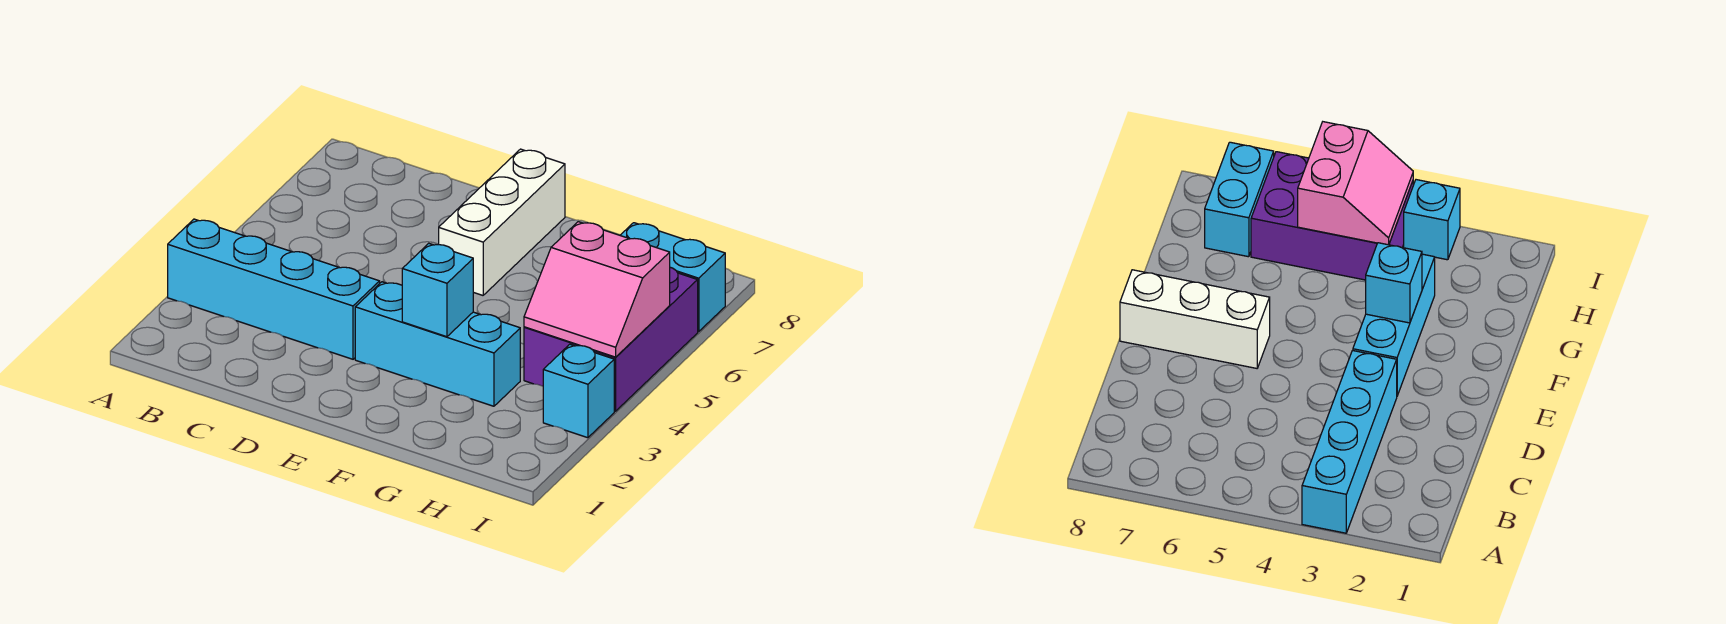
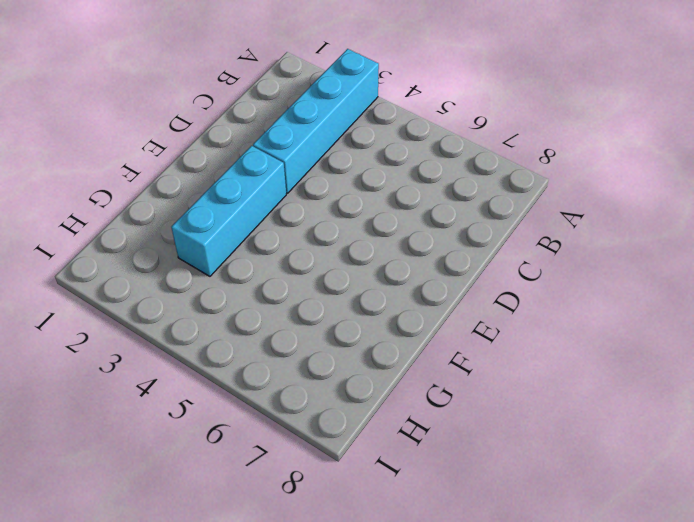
none -> white brick E6:E8 level 1
none -> purple brick H4:I6 level 1

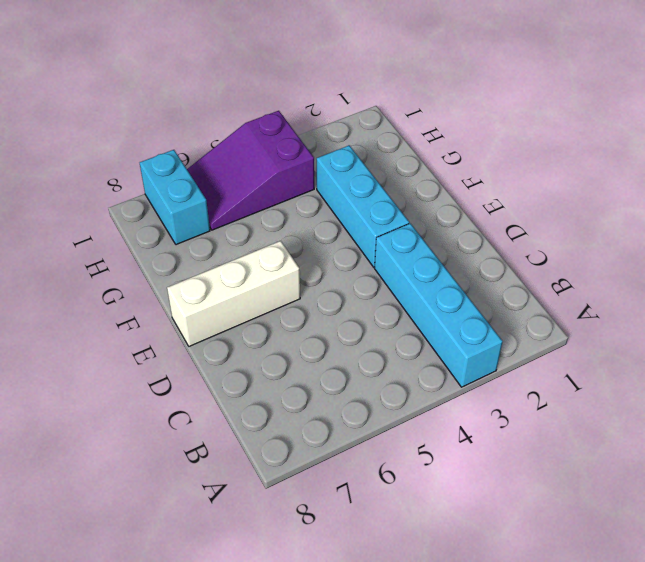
purple slope H4:I6 level 1 top 4 -> purple brick H4:I6 level 1
none -> cyan brick I3 level 1
none -> cyan brick F3 level 2

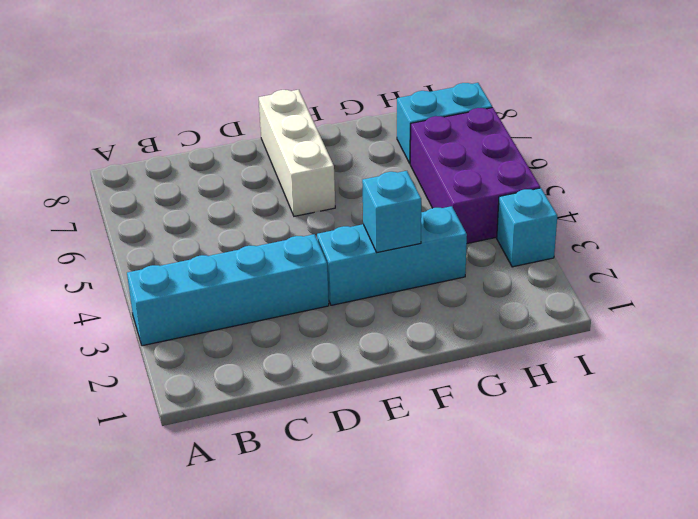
none -> pink slope H4:I5 level 2 top 5

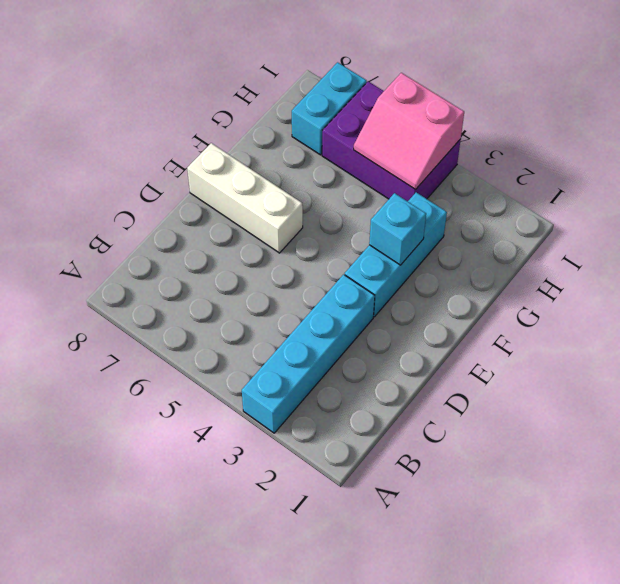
pink slope H4:I5 level 2 top I -> pink slope H4:I5 level 2 top 5
none -> cyan brick I3 level 1

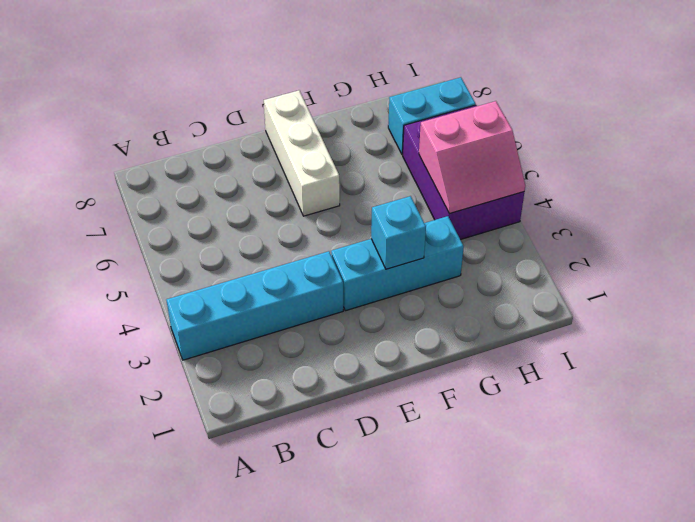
none -> cyan brick I3 level 1

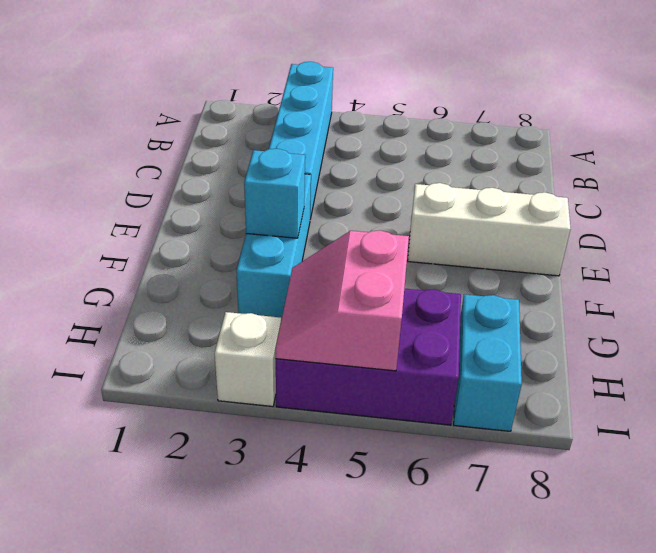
white brick I3 level 1 -> cyan brick I3 level 1

